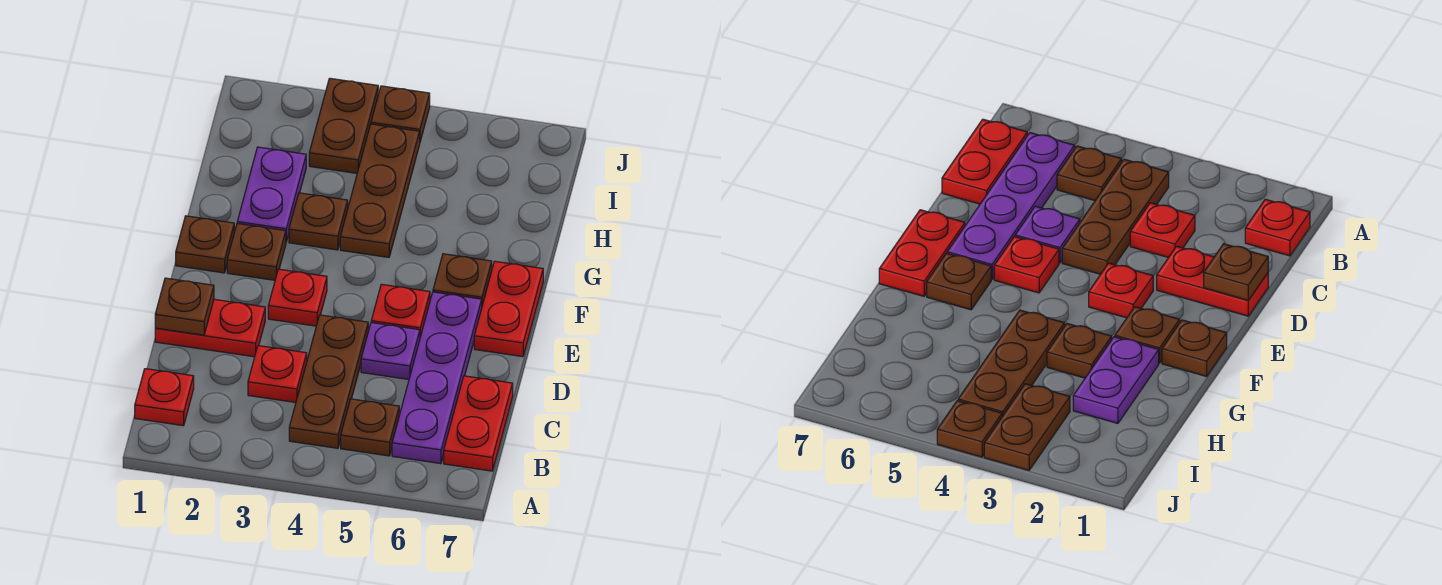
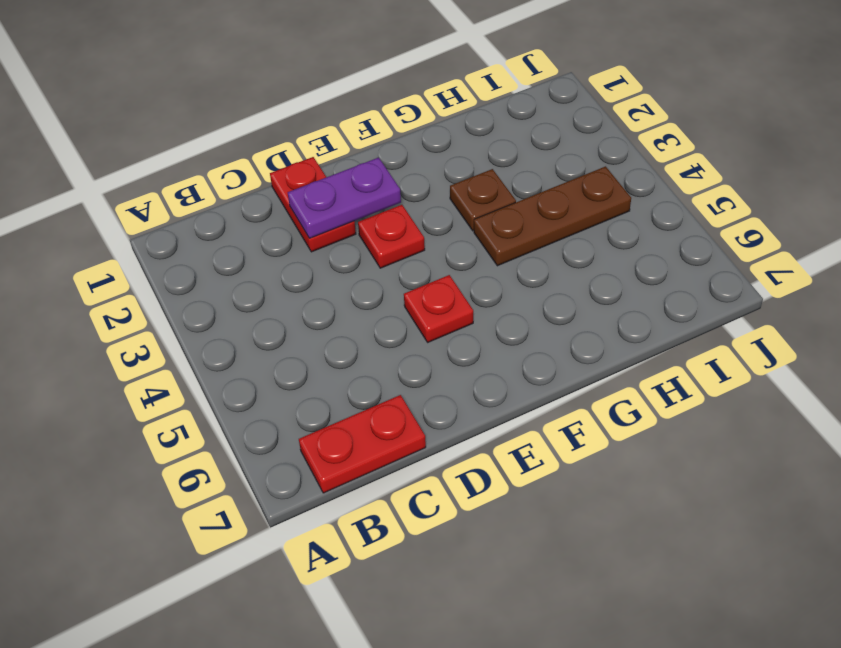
purple plate D2:E2 level 2 -> purple plate G2:H2 level 1
none -> red plate B1 level 1
none -> brown plate B4:D4 level 1
none -> brown plate B5 level 1

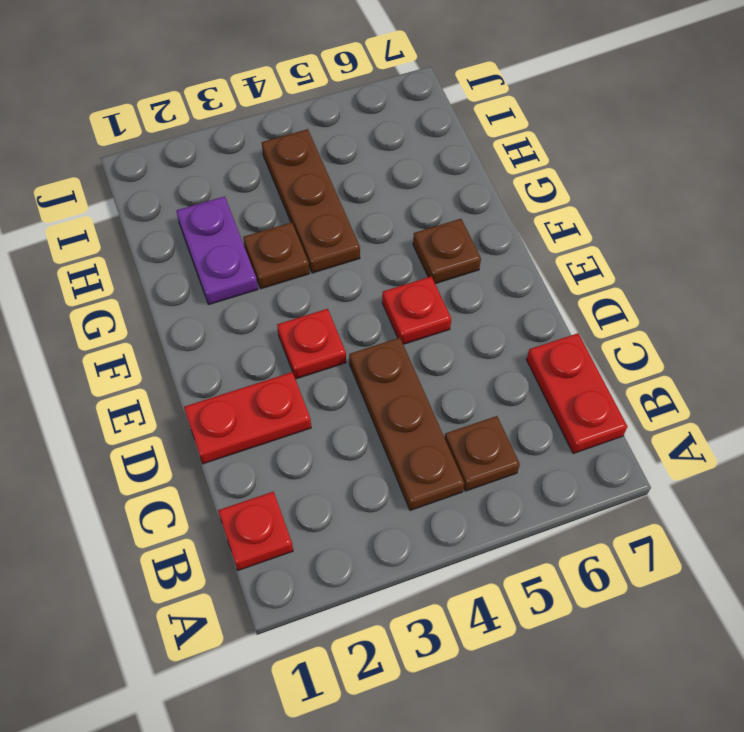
none -> purple plate B6:E6 level 1
none -> red plate C3 level 1
none -> purple plate D5 level 1

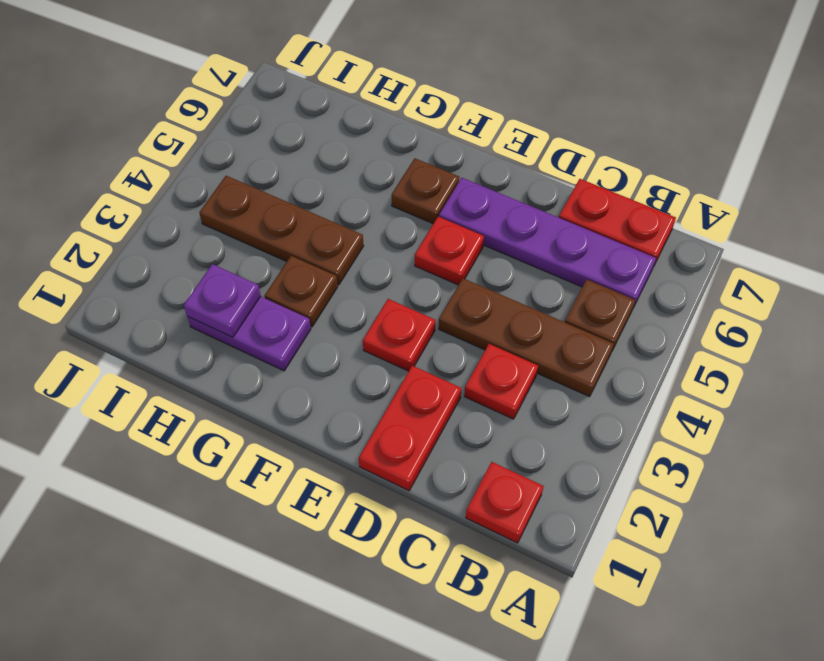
purple plate H2 level 2 -> purple plate D5 level 1
none -> red plate E7:F7 level 1
none -> brown plate F1 level 1
none -> brown plate F2 level 1

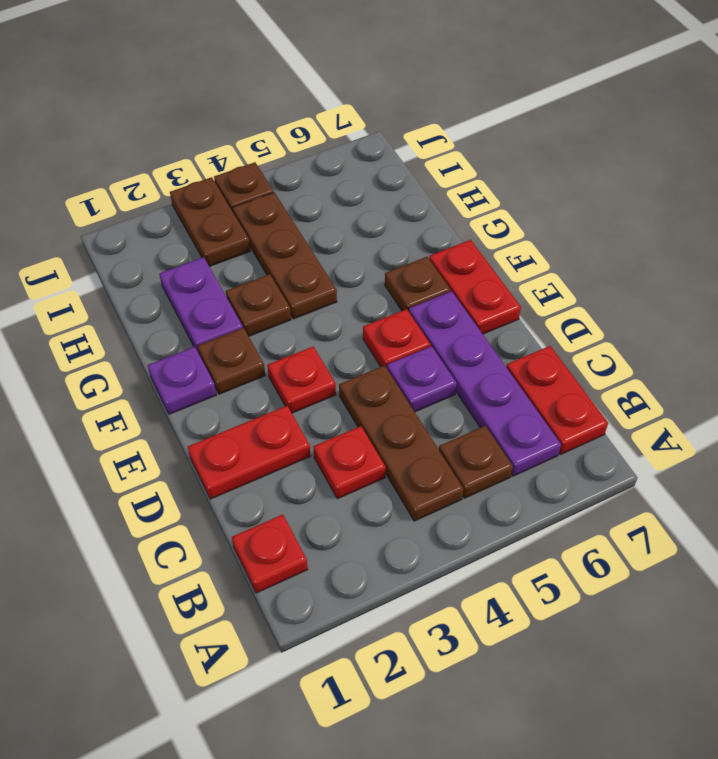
purple plate F1 level 1 -> brown plate F1 level 1
none -> brown plate D1 level 2

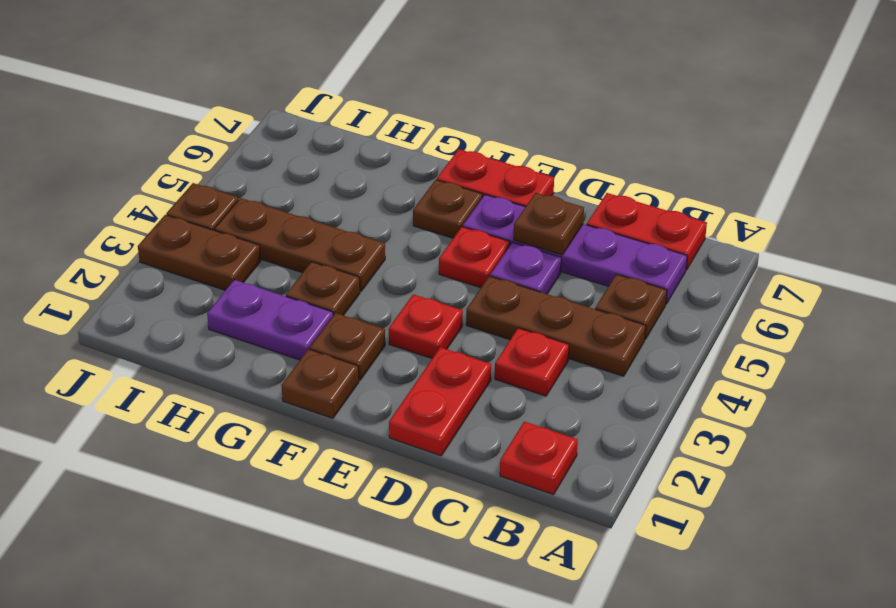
brown plate D6 level 2 -> brown plate D1 level 2

